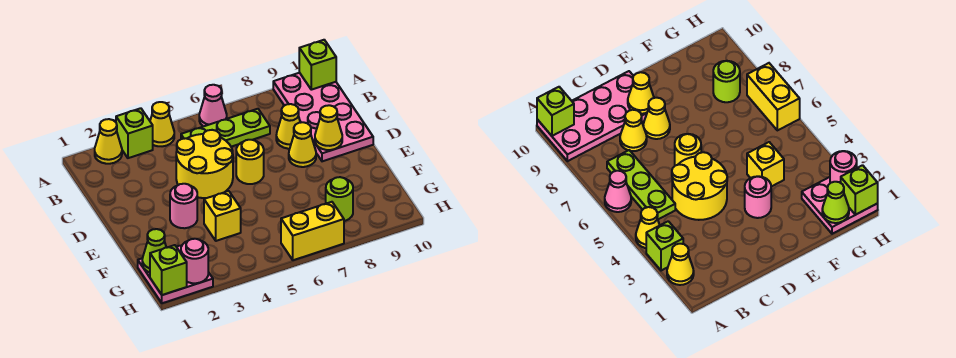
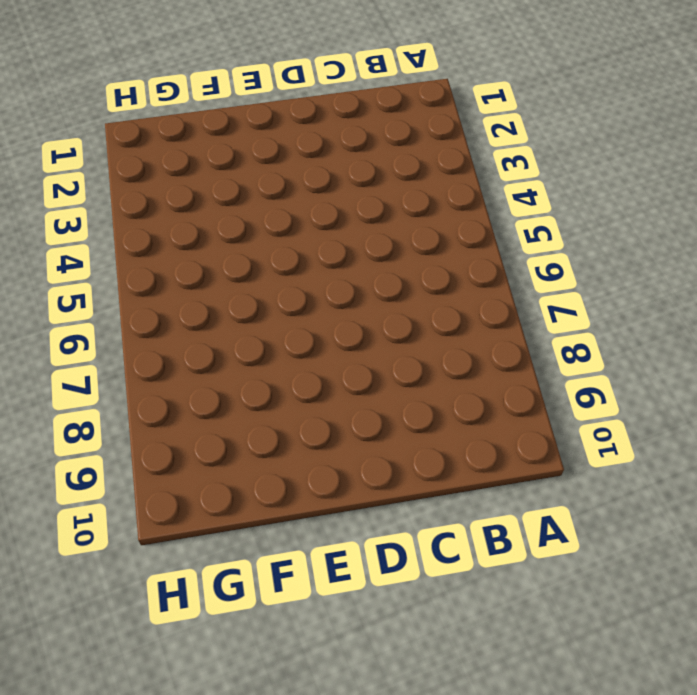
none -> yellow cone A2 level 1
none -> lime brick A3 level 1
none -> yellow cone A4 level 1

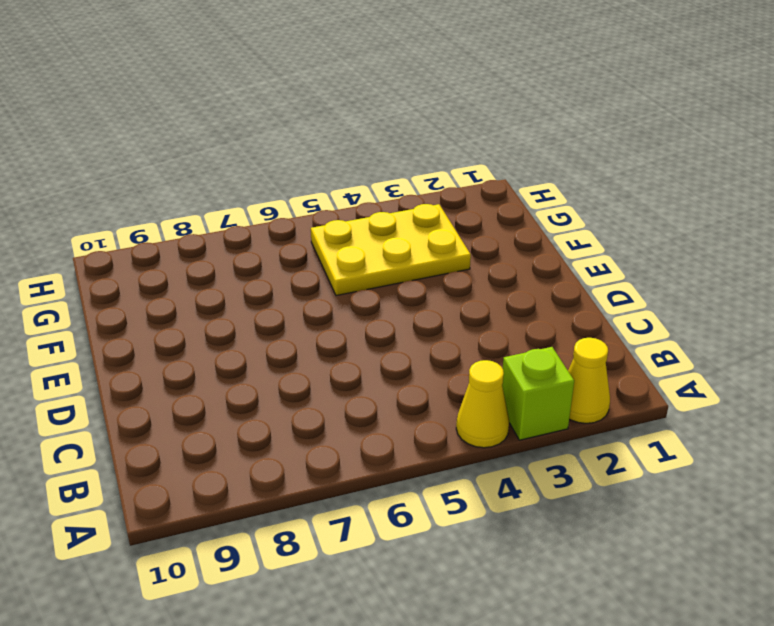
yellow plate F3:G5 level 1 -> yellow brick F4 level 1
none -> pink cone A6 level 1
none -> pink plate A9:D10 level 1
none -> lime plate B5:B7 level 1

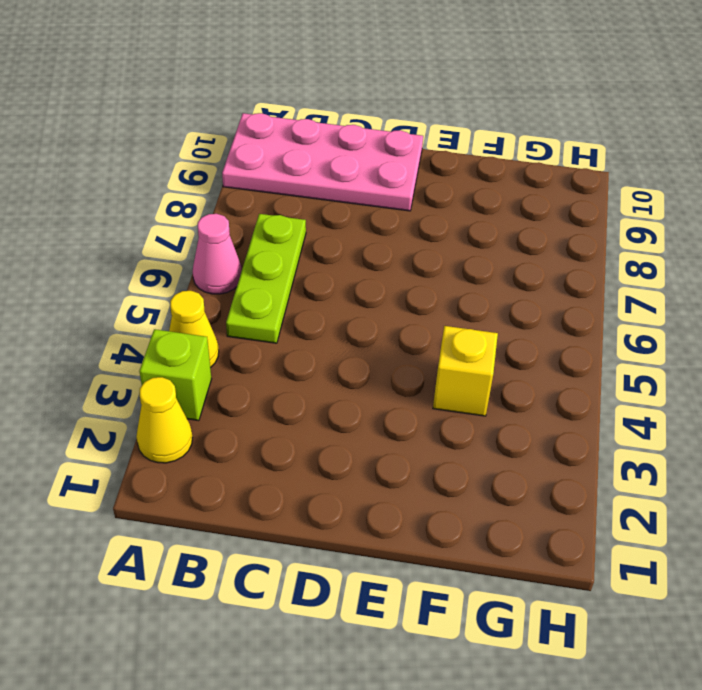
none -> yellow round brick C4:D5 level 1
none -> yellow cone C8 level 1
none -> yellow round brick D6 level 1

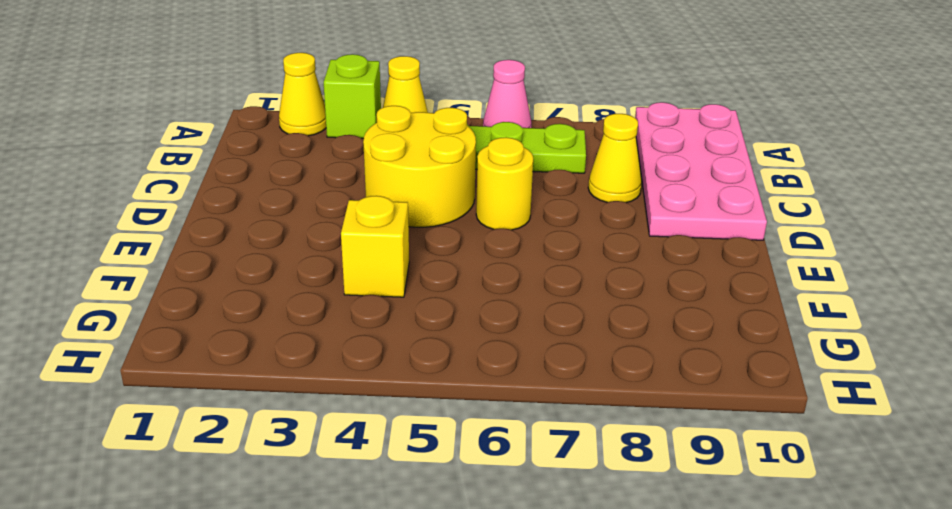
none -> yellow cone D8 level 1
none -> pink round brick E3 level 1
none -> pink plate G1:H2 level 1

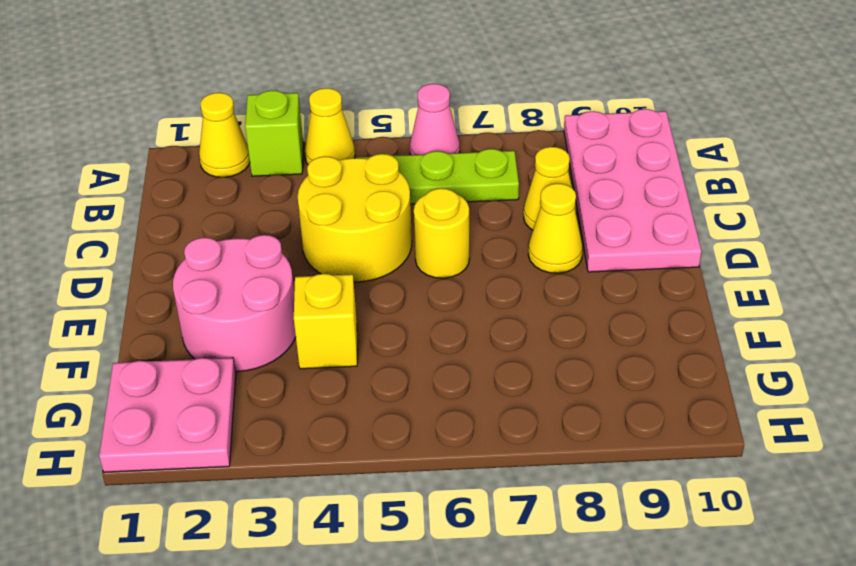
pink round brick E2:F3 level 1 -> pink round brick E3 level 1
none -> lime round brick G8 level 1
none -> yellow brick H6:H7 level 1
none -> lime brick A10 level 2

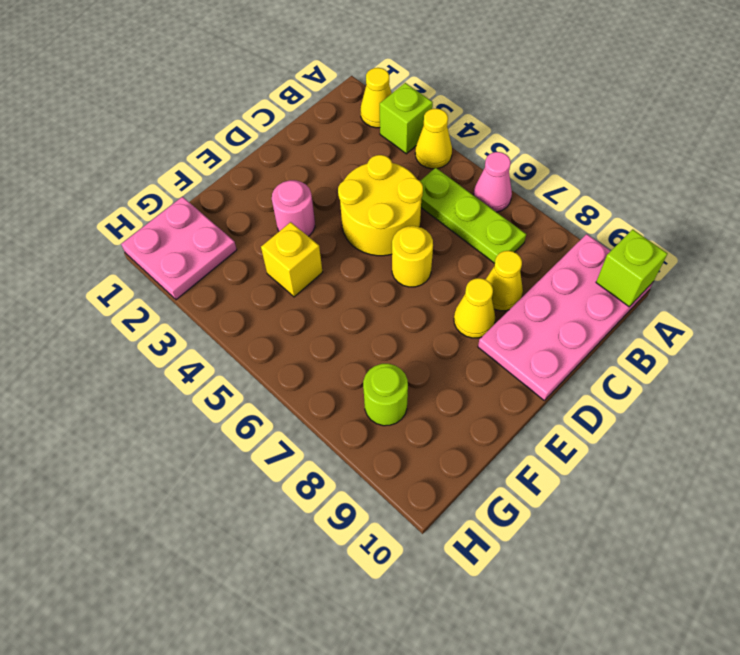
none -> yellow brick H6:H7 level 1
none -> yellow cone D9 level 2
none -> lime cone G1 level 2

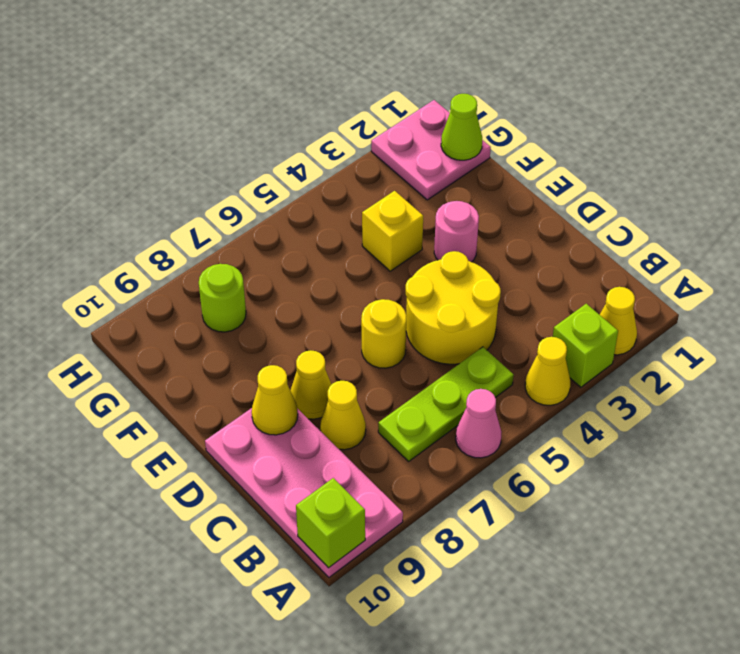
none -> yellow brick H6:H7 level 1
none -> lime brick H1 level 2
none -> pink round brick H2 level 2

